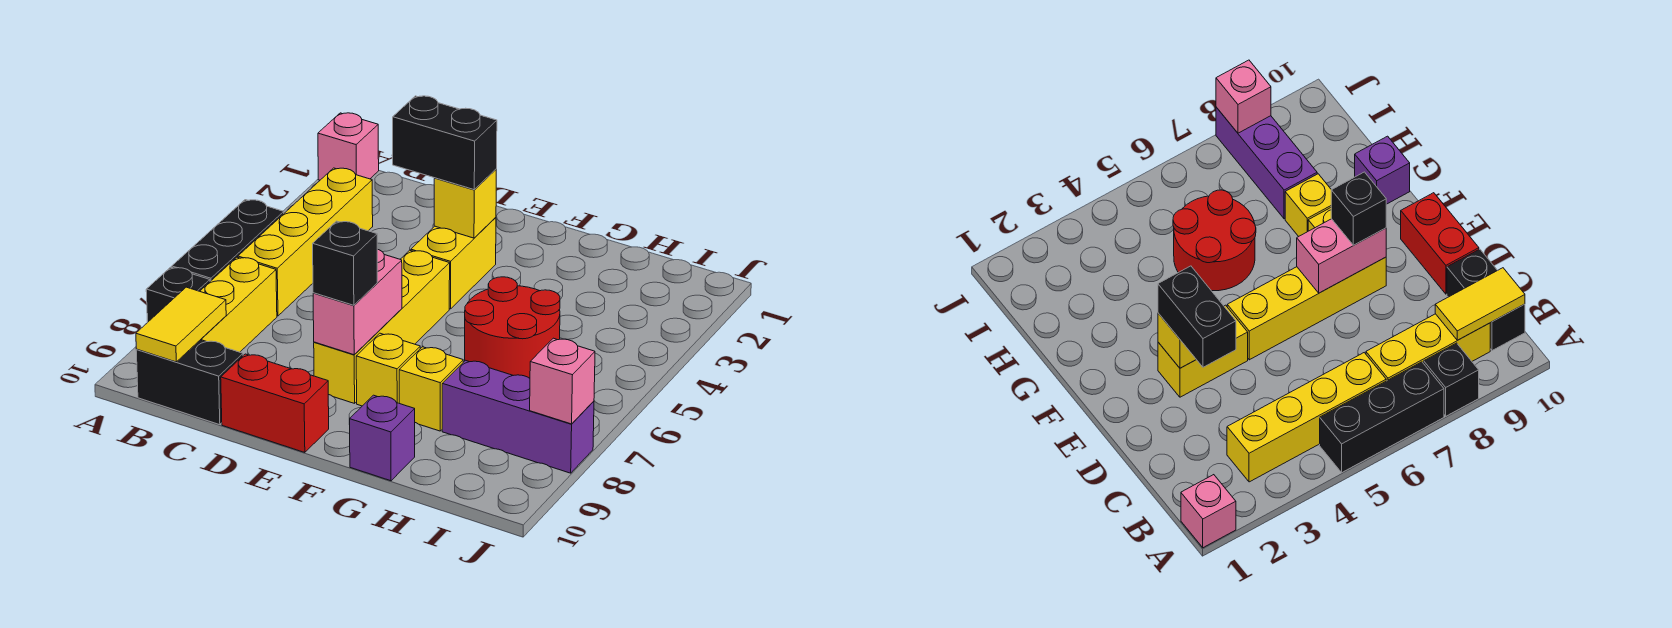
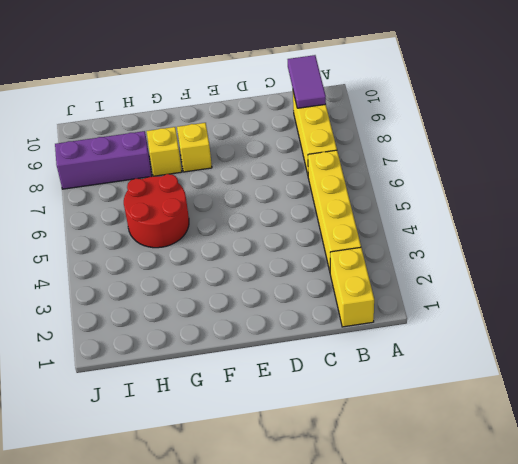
yellow brick B1:B2 level 1 -> yellow brick E3:E4 level 1
purple tile B9:B10 level 2 -> yellow tile B9:B10 level 2
none -> pink brick A1 level 1
none -> black brick A5:A7 level 1
none -> black brick A8 level 1

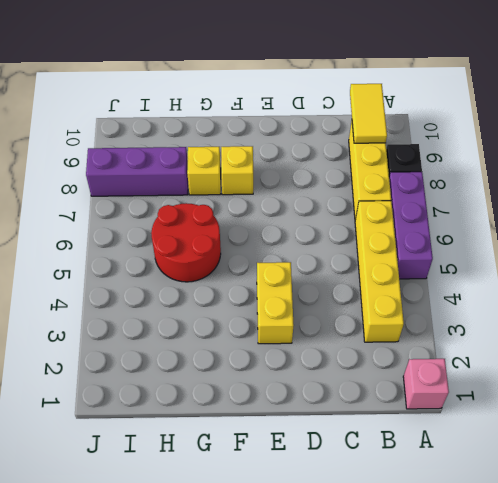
purple brick A5:A7 level 1 -> black brick A5:A7 level 1
none -> black brick B10:C10 level 1
none -> red brick D10:E10 level 1
none -> yellow brick E5:E8 level 1

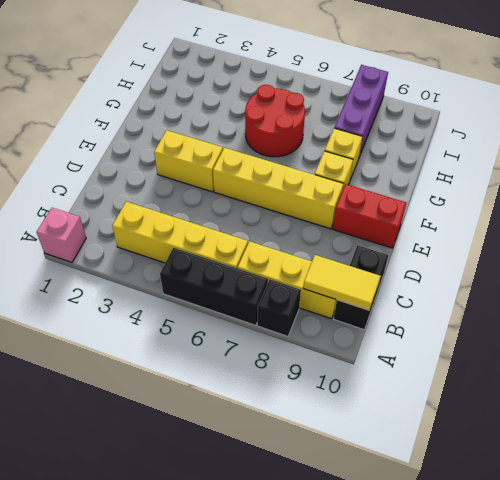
red brick E9:E10 level 1 -> red brick D10:E10 level 1
none -> purple brick G10 level 1
none -> yellow brick E3 level 2
none -> pink brick E7:E8 level 2

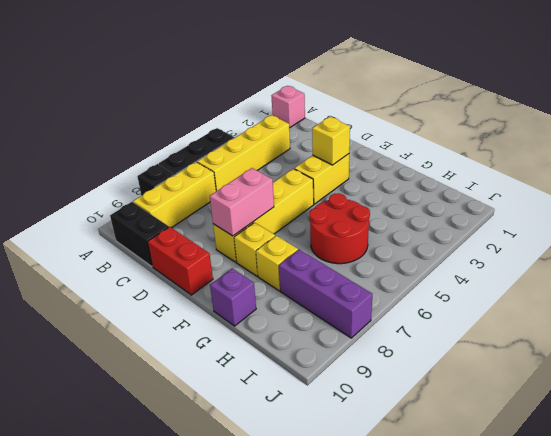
none -> yellow tile B9:B10 level 2
none -> pink brick J8 level 2
none -> black brick D3:E3 level 3

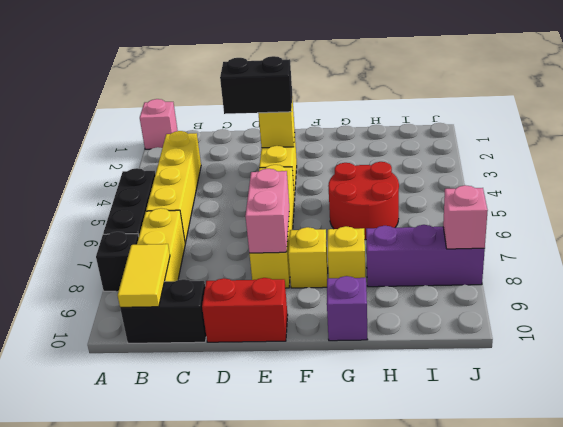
none -> black brick E8 level 3

